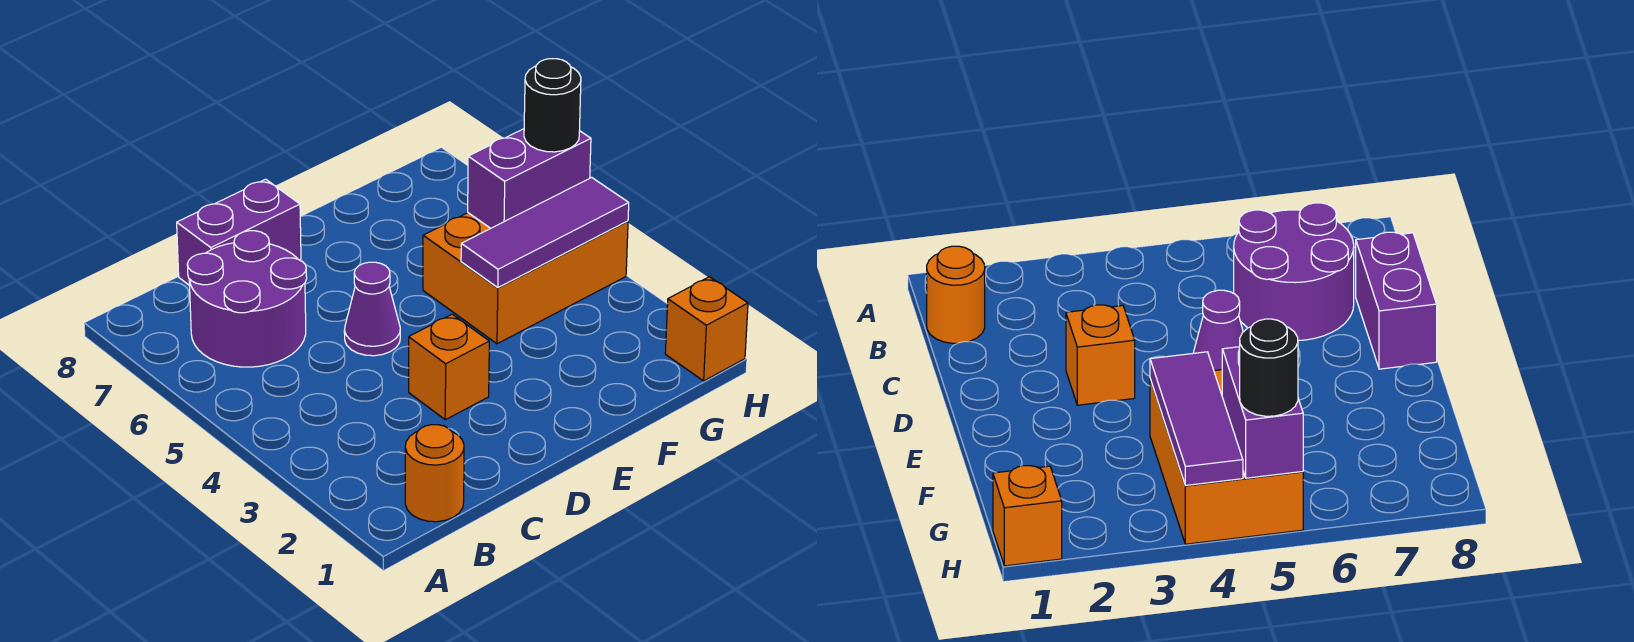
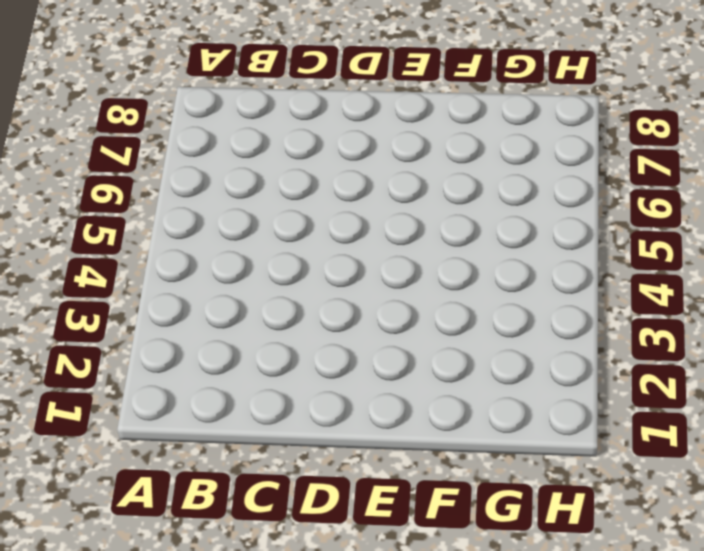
none -> orange round brick B1 level 1
none -> purple round brick B6:C7 level 1

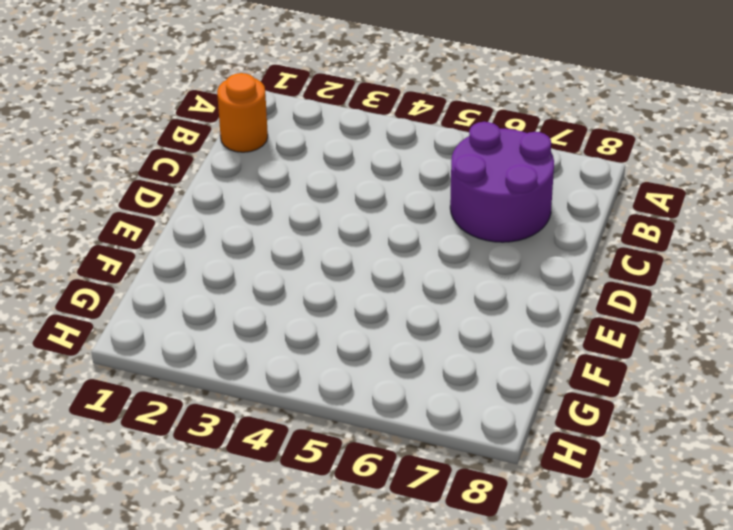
none -> purple brick C8:D8 level 1
none -> orange brick D3 level 1

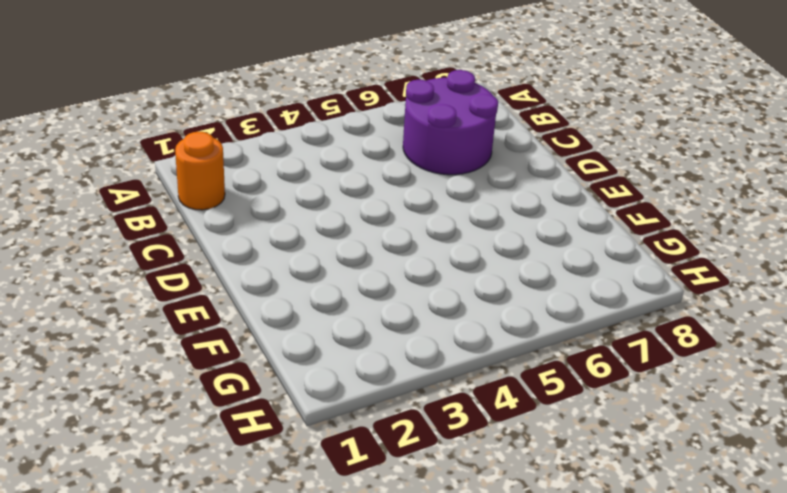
none -> purple brick C8:D8 level 1
none -> orange brick D3 level 1

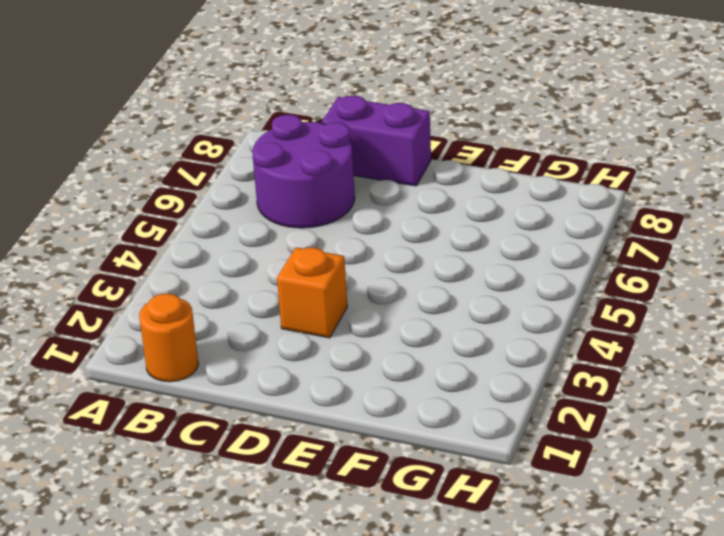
none -> purple cone D5 level 1
none -> orange brick F4:H5 level 1

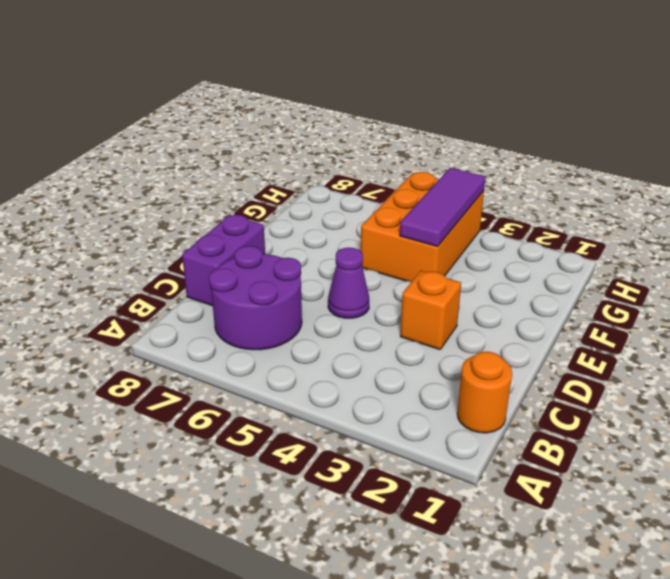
none -> orange brick H1 level 1
none -> purple brick G5:H5 level 2

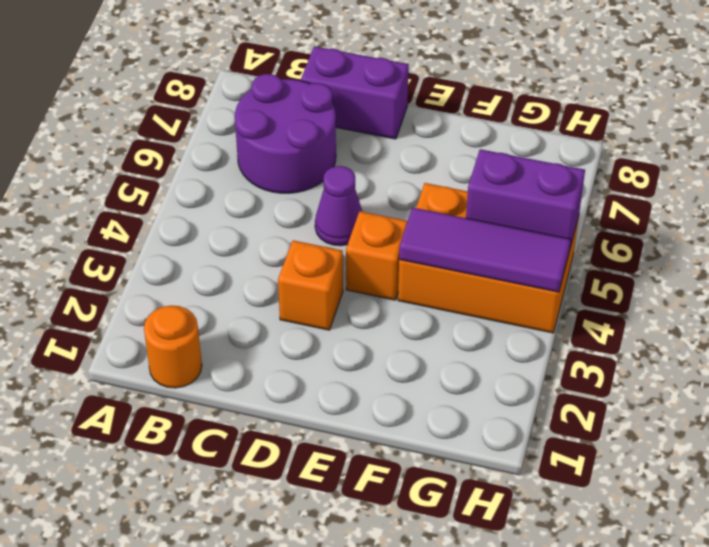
orange brick E4 level 1 -> orange brick H1 level 1
none -> black round brick H5 level 3

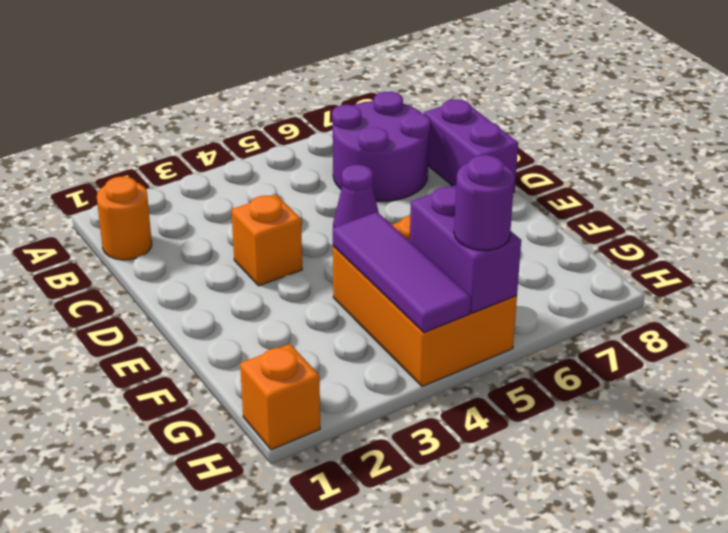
purple round brick H5 level 3 -> black round brick H5 level 3

